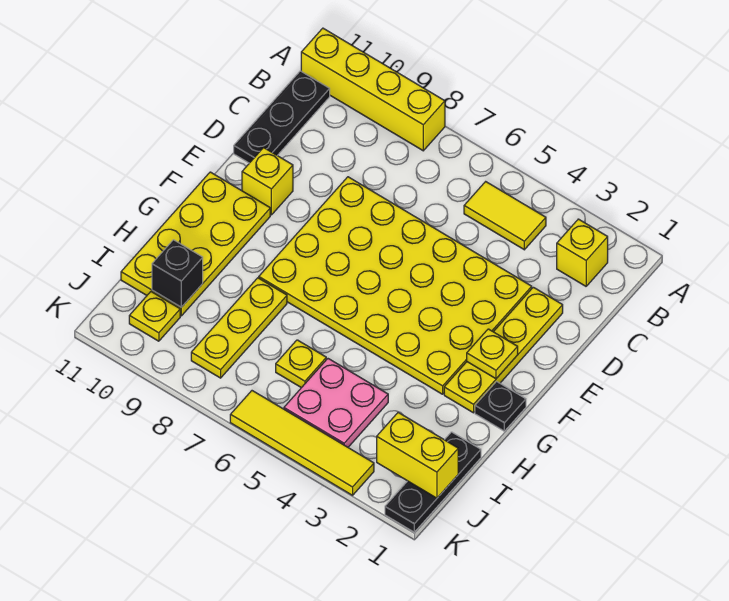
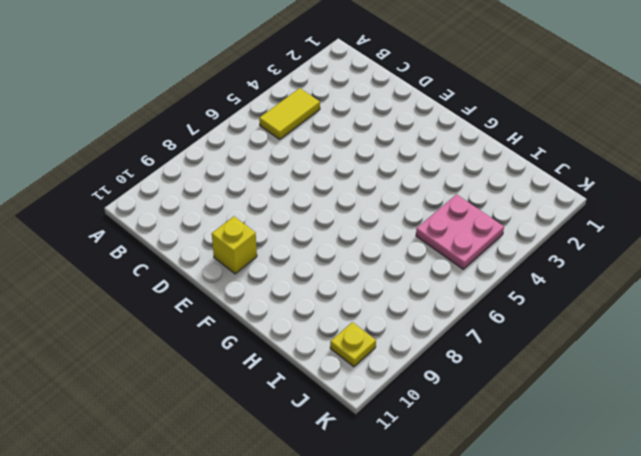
none -> yellow brick A8:A11 level 1
none -> yellow brick B2 level 1
none -> black plate B11:D11 level 1

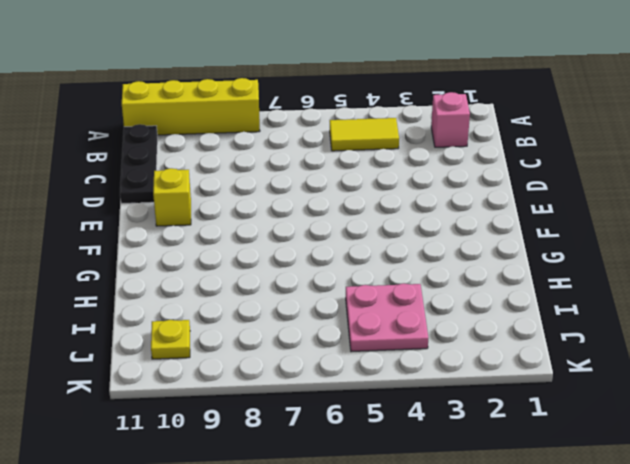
pink brick B2 level 1 -> yellow brick B2 level 1
none -> yellow plate D2:G2 level 1
none -> yellow plate D3:G8 level 1
none -> yellow plate F10:I11 level 1

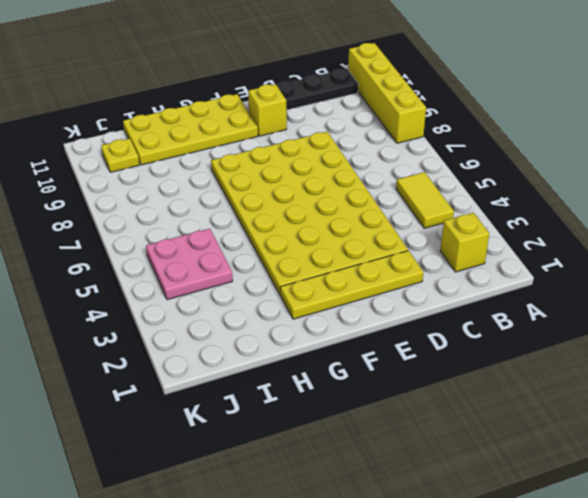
none -> black plate G1 level 1
none -> yellow plate H8:J8 level 1
none -> black plate I1:K1 level 1

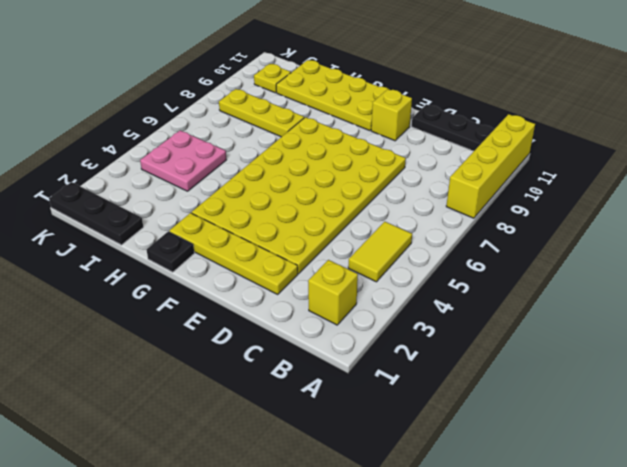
none -> yellow plate I6 level 1
none -> yellow tile K3:K6 level 1
none -> yellow plate F2 level 2

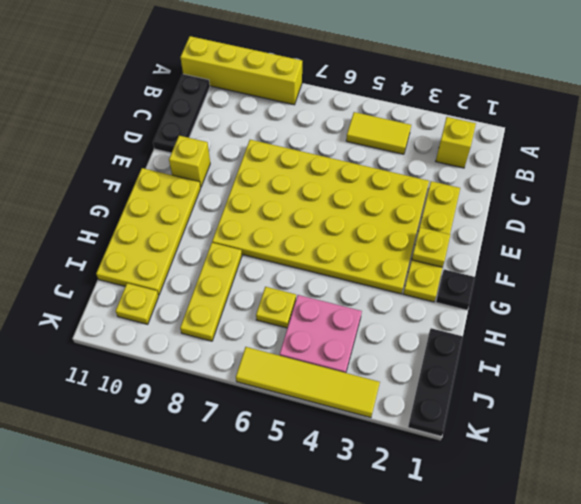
none -> black brick I10 level 2
none -> yellow brick J1:J2 level 2

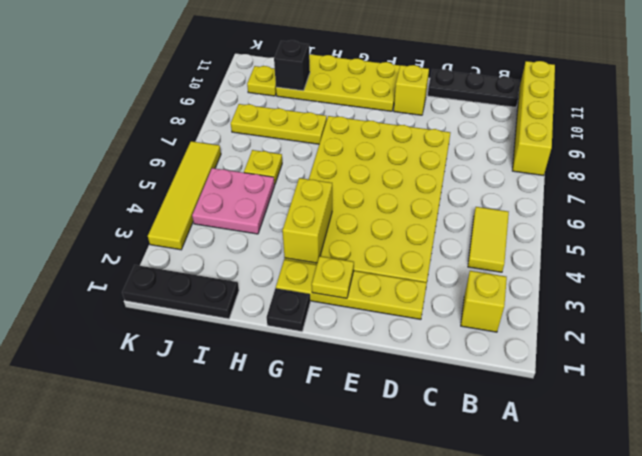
yellow brick G3:G4 level 2 -> yellow brick J1:J2 level 2

